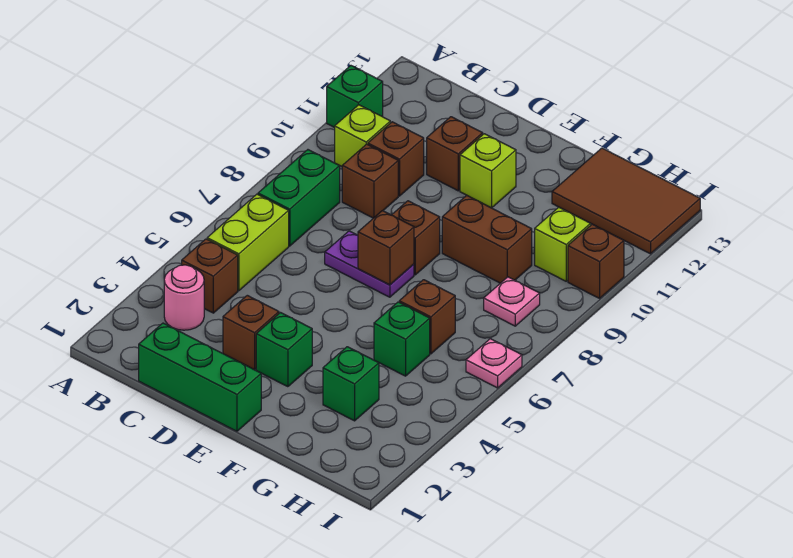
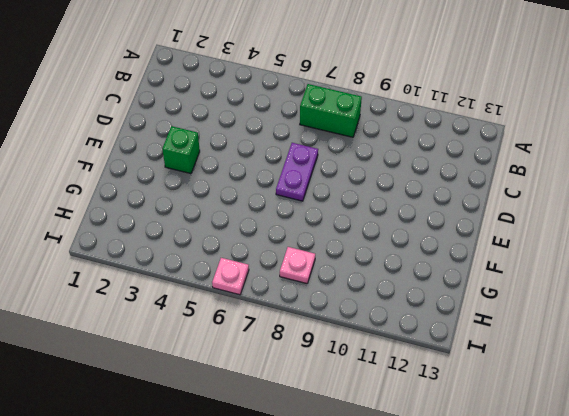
none -> green brick A11 level 1
none -> pink round brick B3 level 1
none -> brown brick B4 level 1

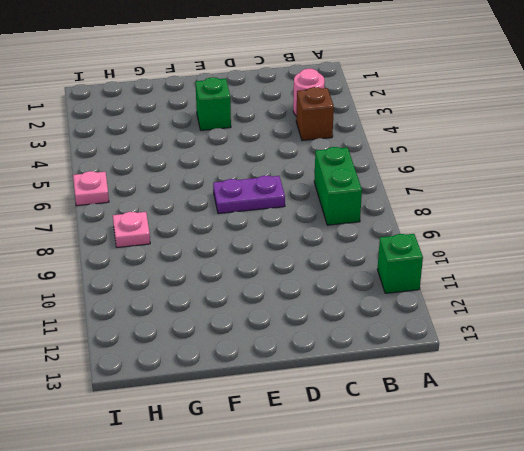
none -> lime brick B5:B6 level 1
none -> lime brick B10 level 1
none -> green brick C1:E1 level 1

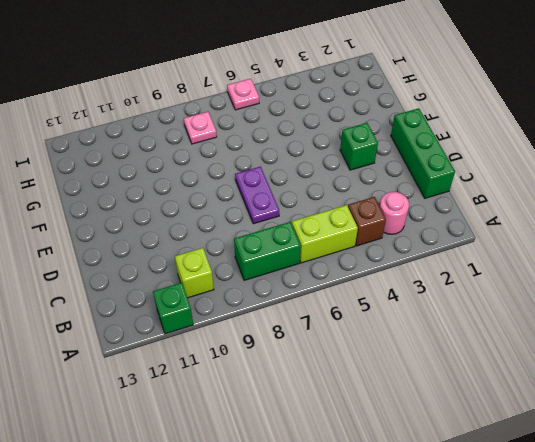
none -> brown brick C9 level 1
none -> brown brick C10 level 1
none -> brown brick D3 level 1

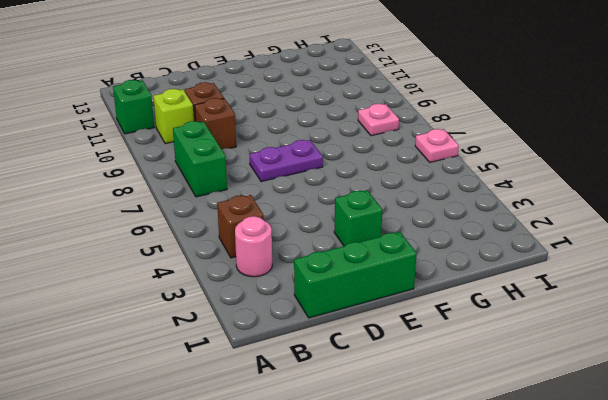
none -> lime brick B5:B6 level 1
none -> brown brick D3 level 1
none -> brown brick D11 level 1

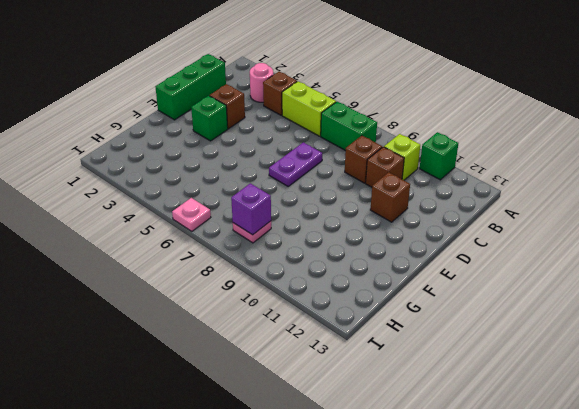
purple brick H8 level 2 -> none
none -> brown brick E8 level 1
none -> lime brick E11 level 1
none -> brown brick F9:G9 level 1

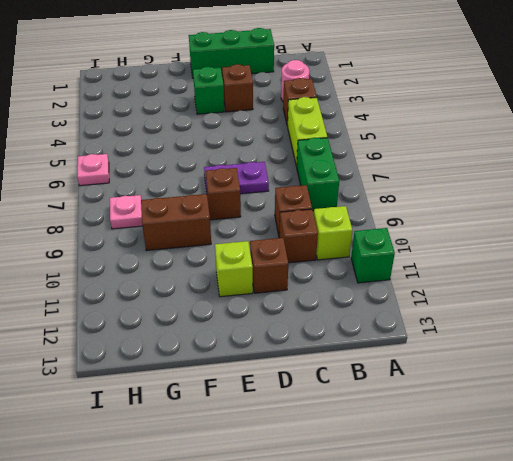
none -> green brick G3 level 1
none -> green brick G5 level 1
none -> brown brick G6 level 1

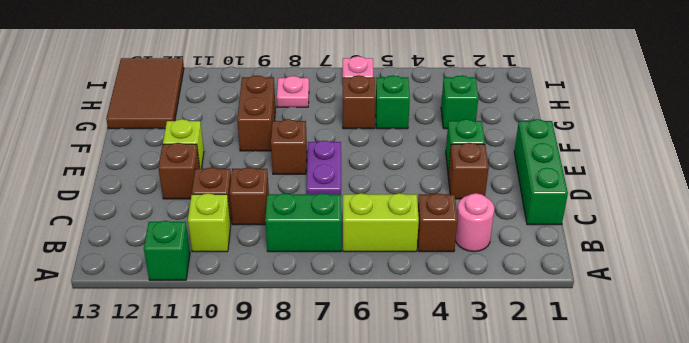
none -> lime brick H10 level 1
none -> brown brick I10 level 1
none -> brown brick E7 level 2

